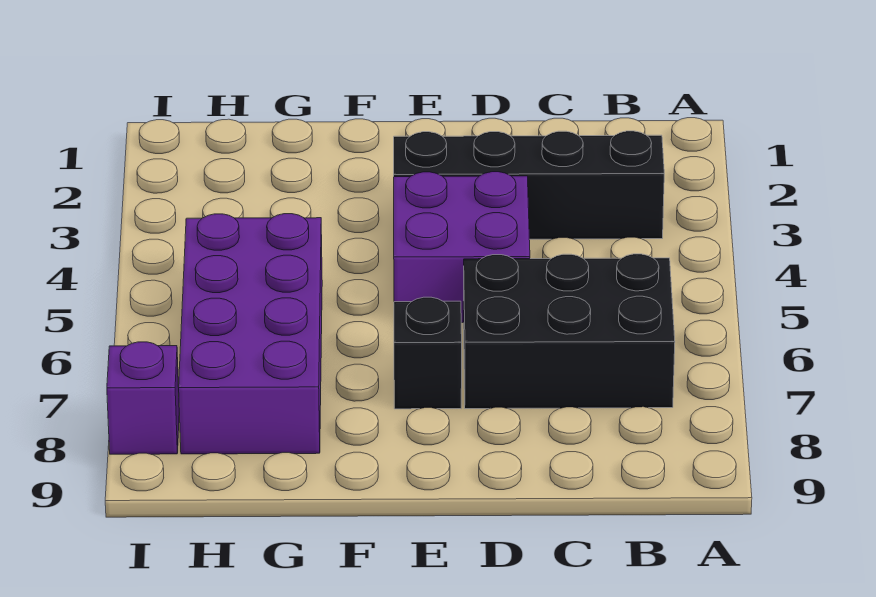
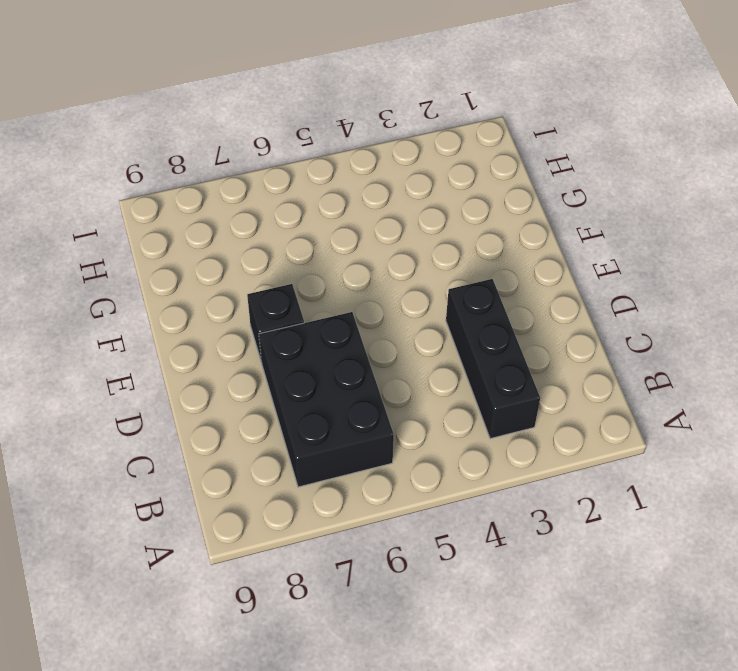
black brick B3:D3 level 1 -> black brick B3:E3 level 1
none -> purple brick D4:E5 level 1
none -> purple brick G5:H8 level 1

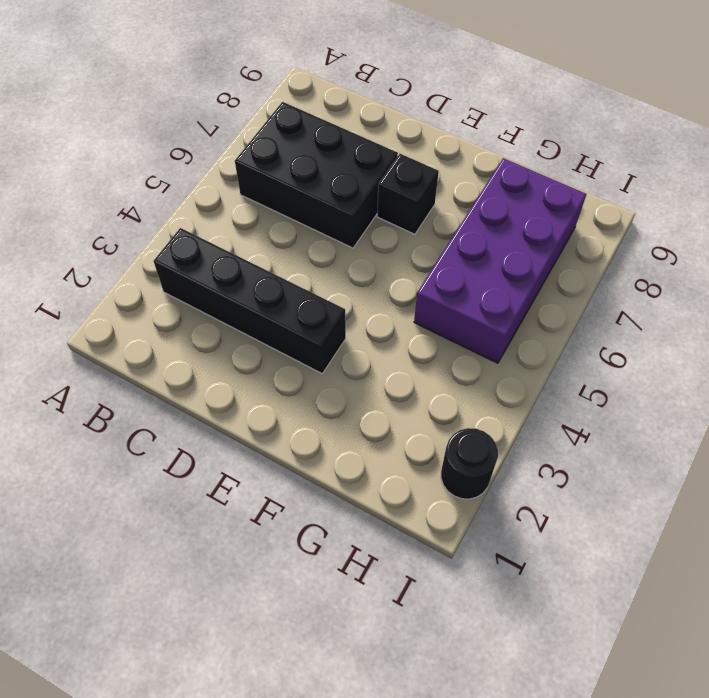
black round brick I2 level 1 -> none
none -> purple brick D4:E5 level 1
none -> purple brick I8 level 1

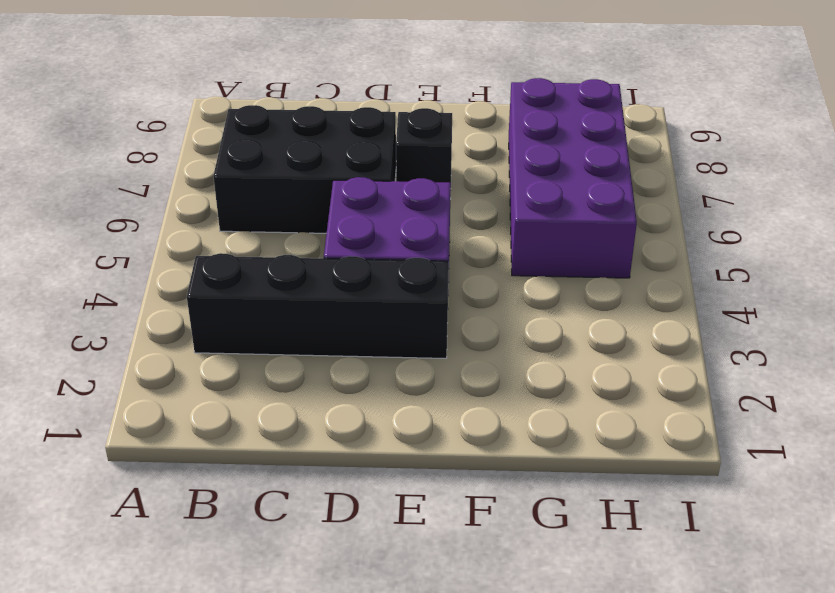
none -> purple brick I8 level 1

